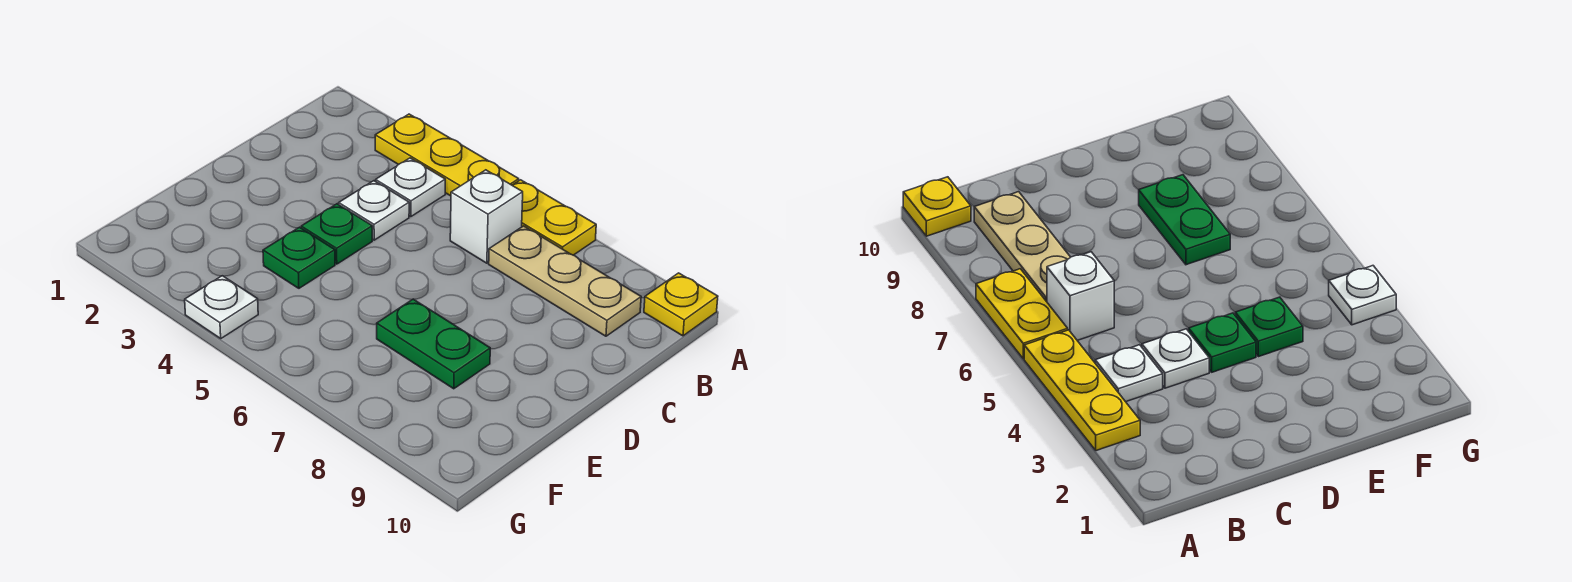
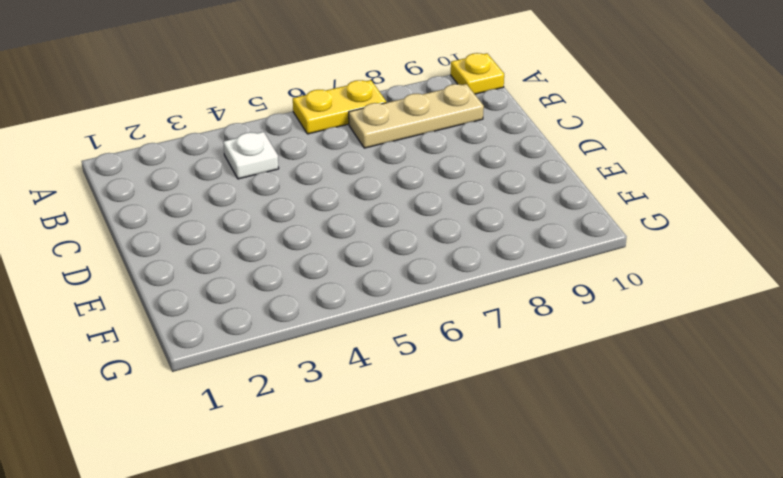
none -> yellow plate A3:A5 level 1
none -> white brick B6 level 1

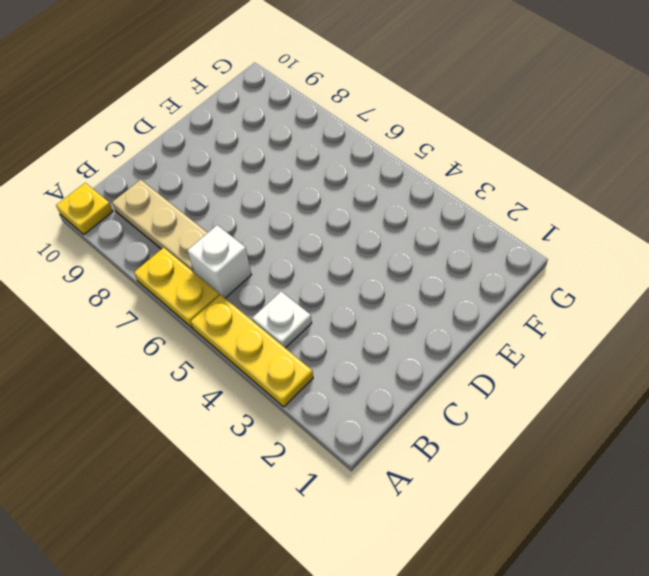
none -> white plate C4 level 1
none -> green plate D4 level 1

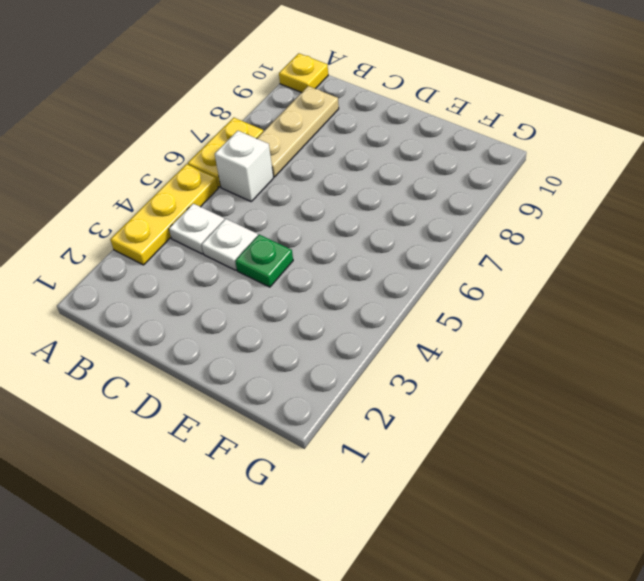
none -> green plate E4 level 1
none -> green plate E7:E8 level 1

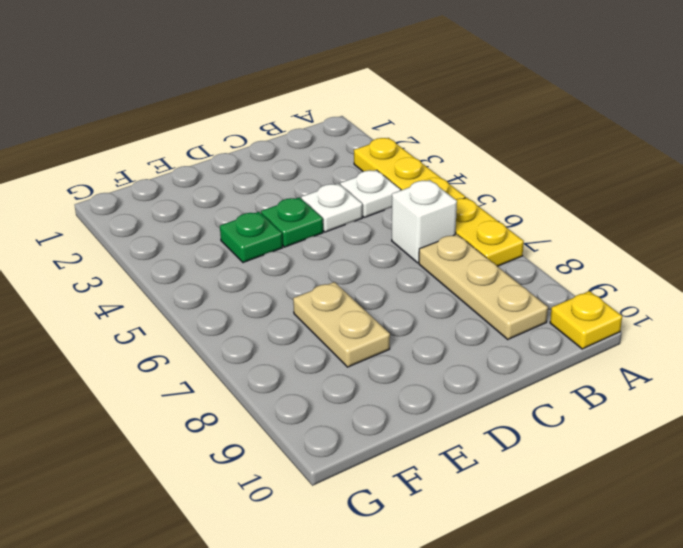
tan plate E7:E8 level 1 -> green plate E7:E8 level 1
none -> white plate G4 level 1

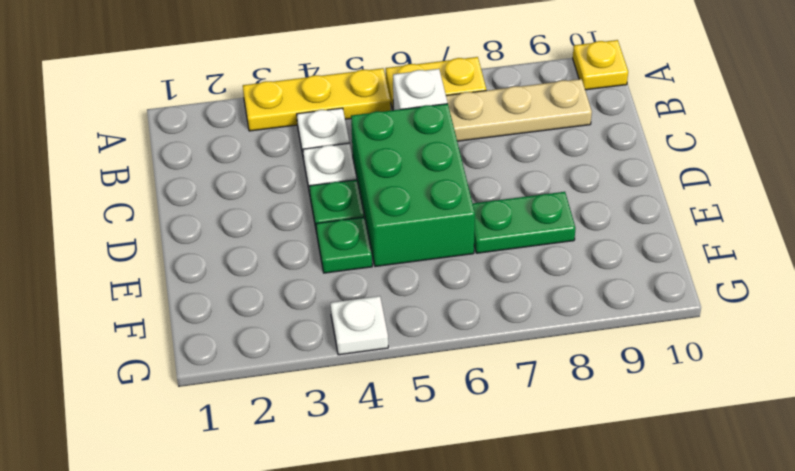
green brick C5:E6 level 1 -> none

